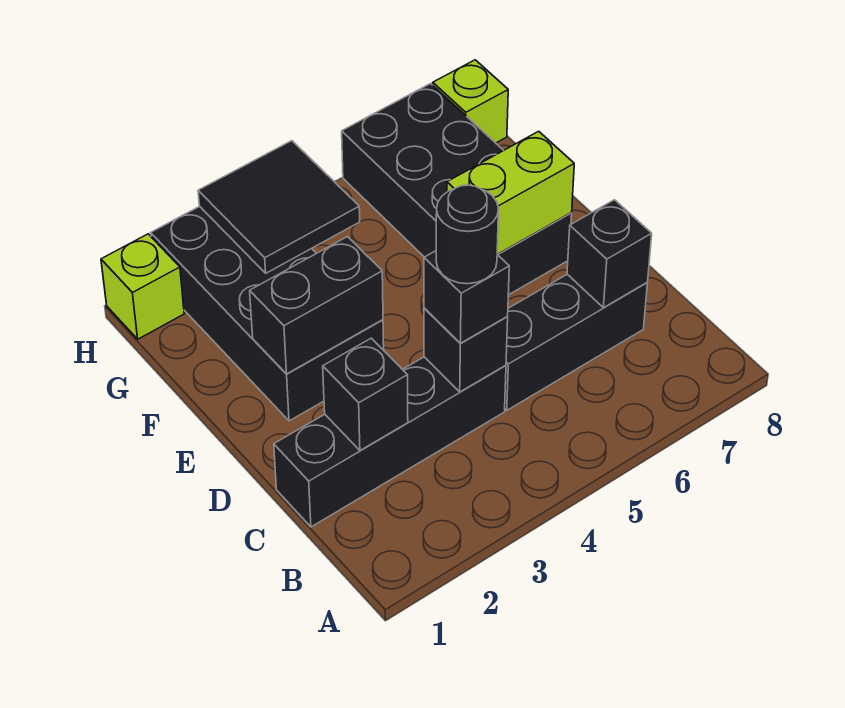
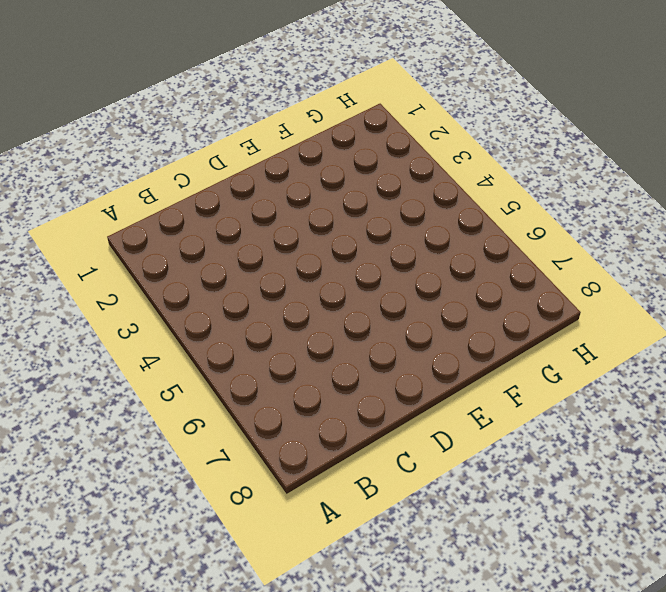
none -> black brick C1:C4 level 1
none -> black brick C5:C7 level 1
none -> black brick E2:H3 level 1

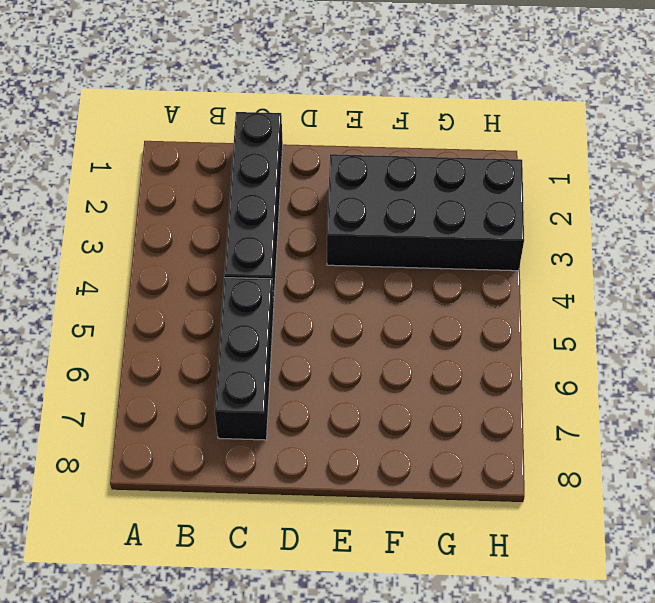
none -> black brick E6:H7 level 1
none -> lime brick H1 level 1
none -> lime brick H8 level 1

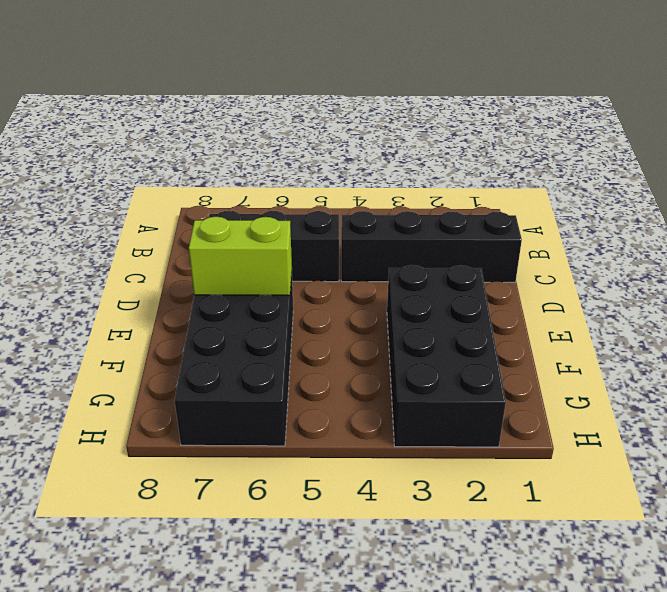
none -> lime brick H1 level 1
none -> lime brick H8 level 1
none -> black brick C2 level 2

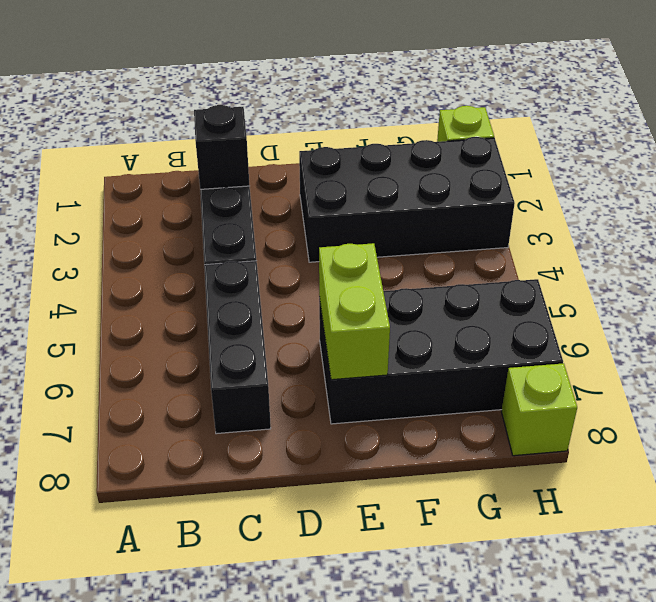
none -> black brick C4 level 2
none -> black brick C7 level 2
none -> black brick E2:E3 level 2

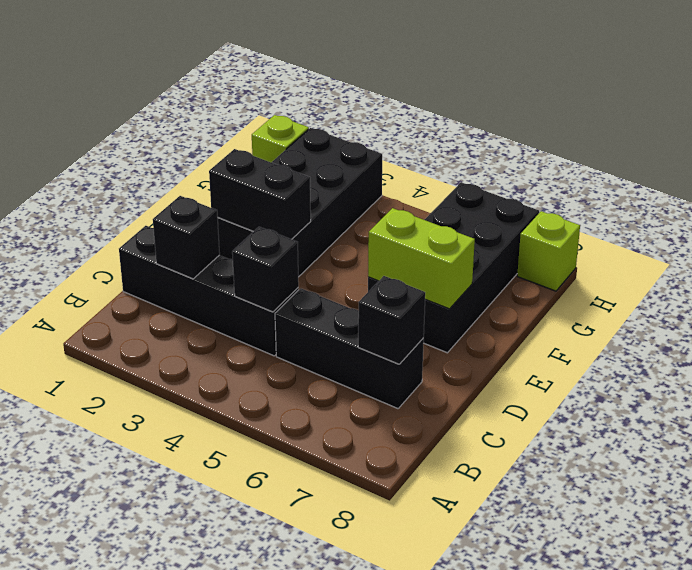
none -> black tile G3:H4 level 2
none -> black brick C4 level 3
none -> black round brick C4 level 4

